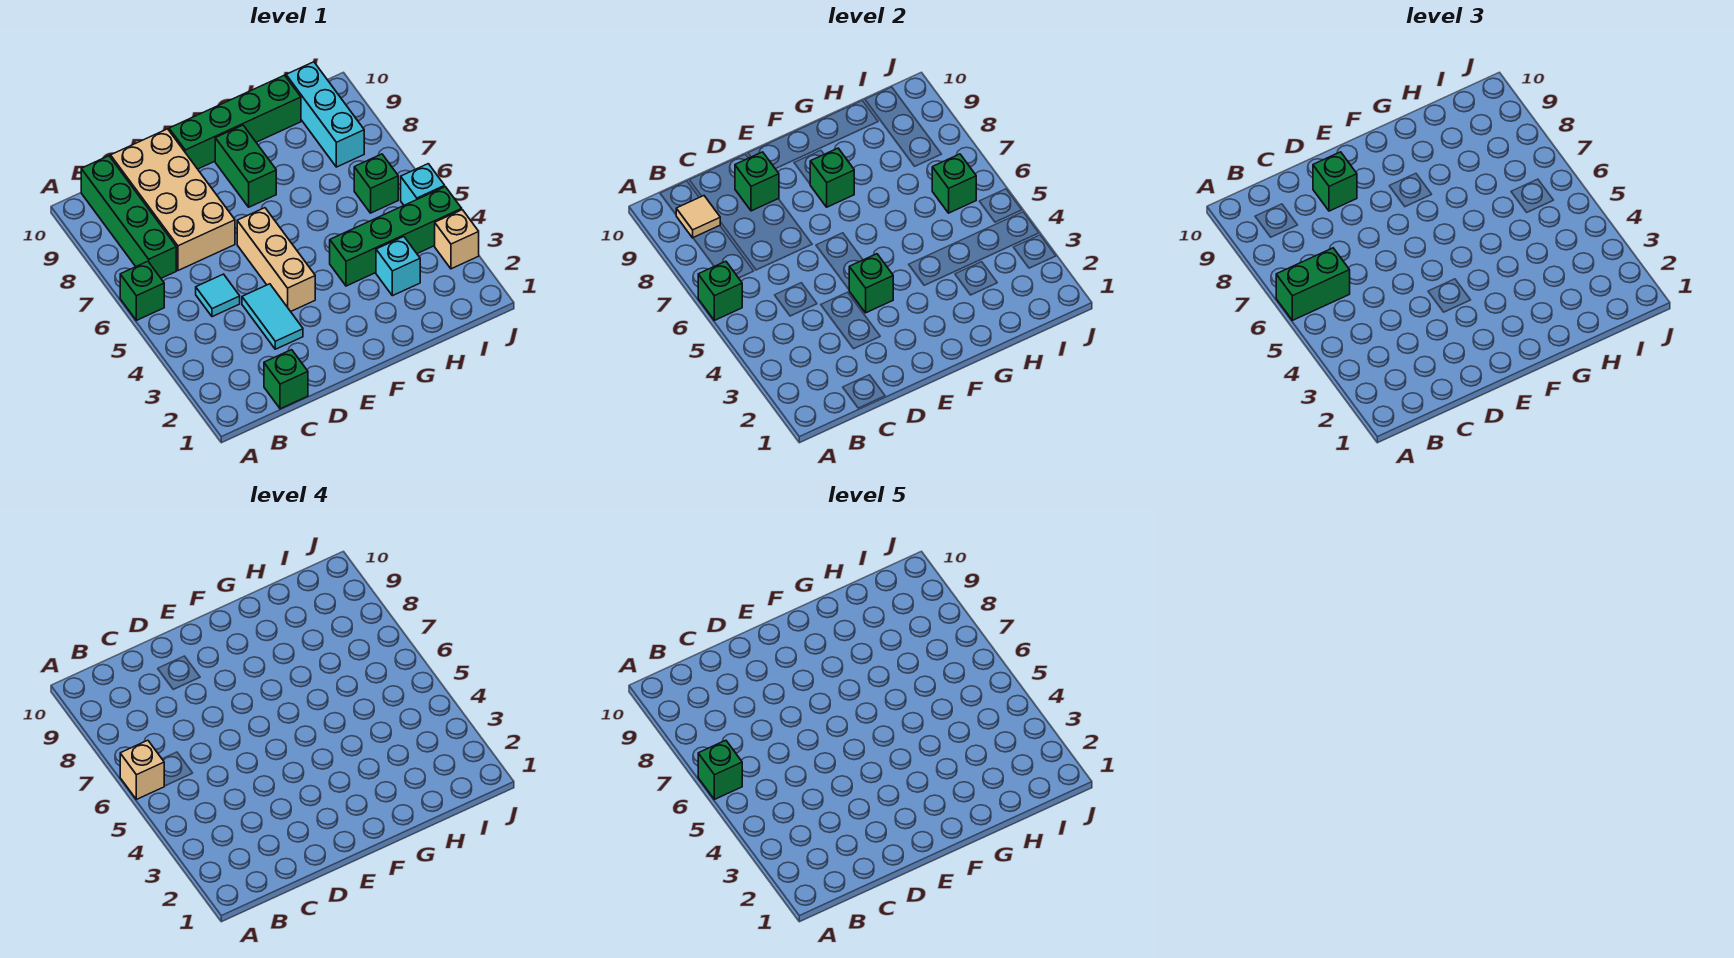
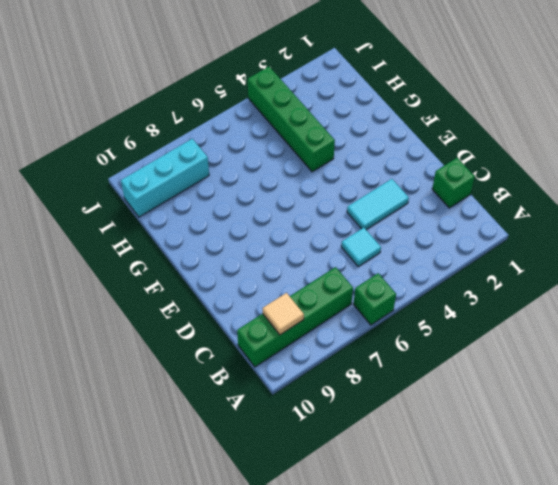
none -> tan brick C7:D10 level 1
none -> tan brick E4:E6 level 1
none -> green brick E10:H10 level 1

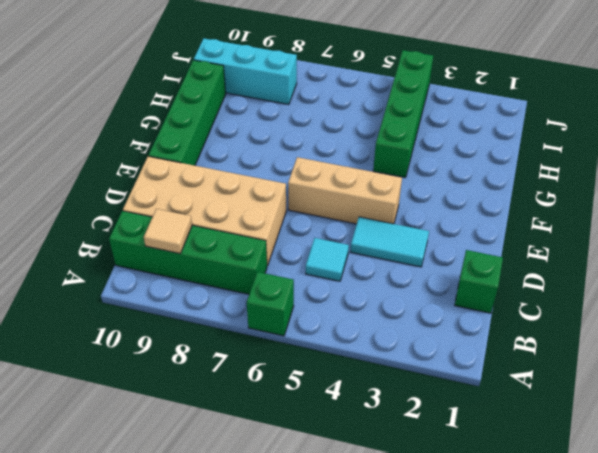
none -> green brick F8:F9 level 1
none -> cyan brick H3 level 1
none -> green brick I6 level 1

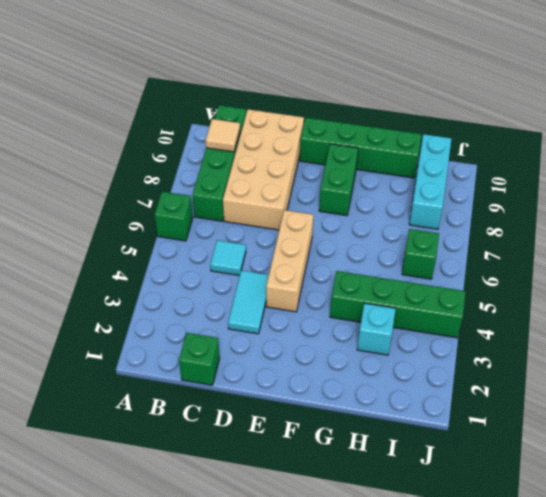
none -> tan brick J3 level 1
none -> cyan brick J5 level 1
none -> green brick A6 level 2

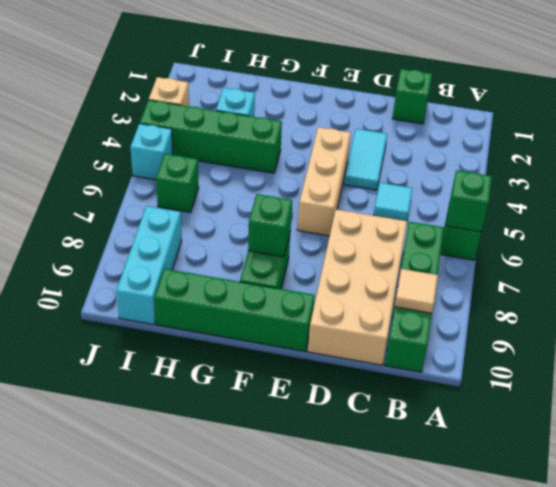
none -> green brick D9 level 2
none -> green brick E4 level 2
none -> green brick I6 level 2

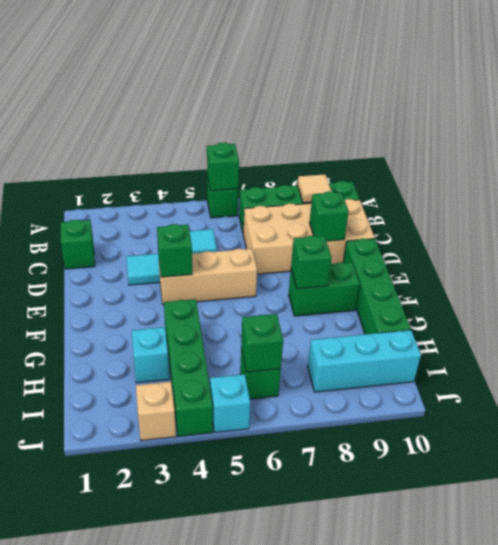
none -> green brick A6:B6 level 3
none -> green brick D9 level 3
none -> tan brick A6 level 4

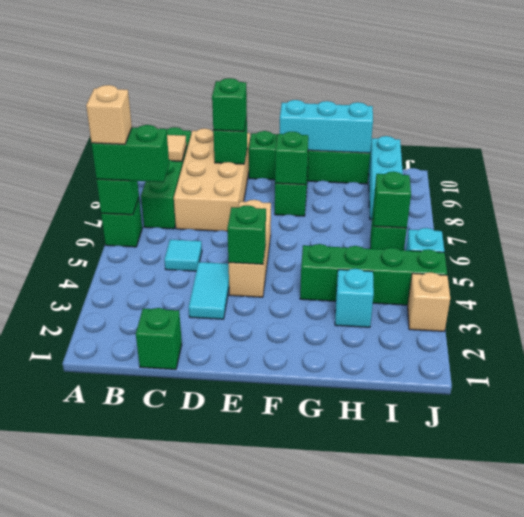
cyan brick F10:H10 level 2 -> none
none -> green brick A6 level 5

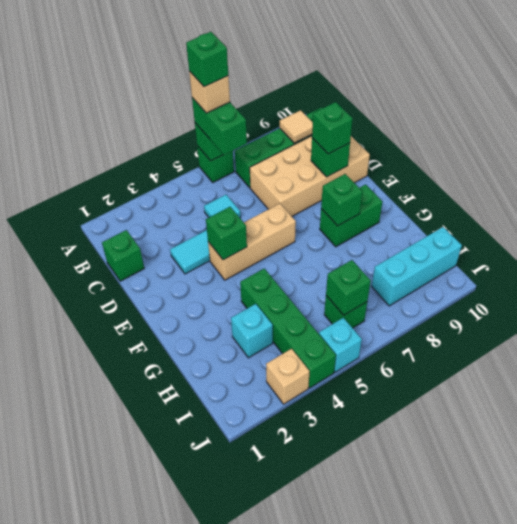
none -> green brick E10:H10 level 1

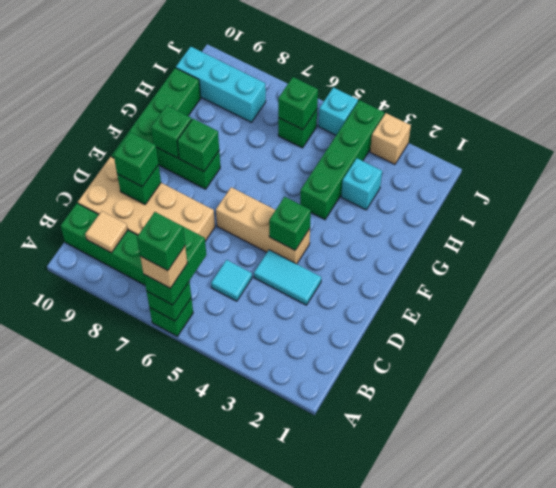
green brick F9 level 2 -> green brick C1 level 1

